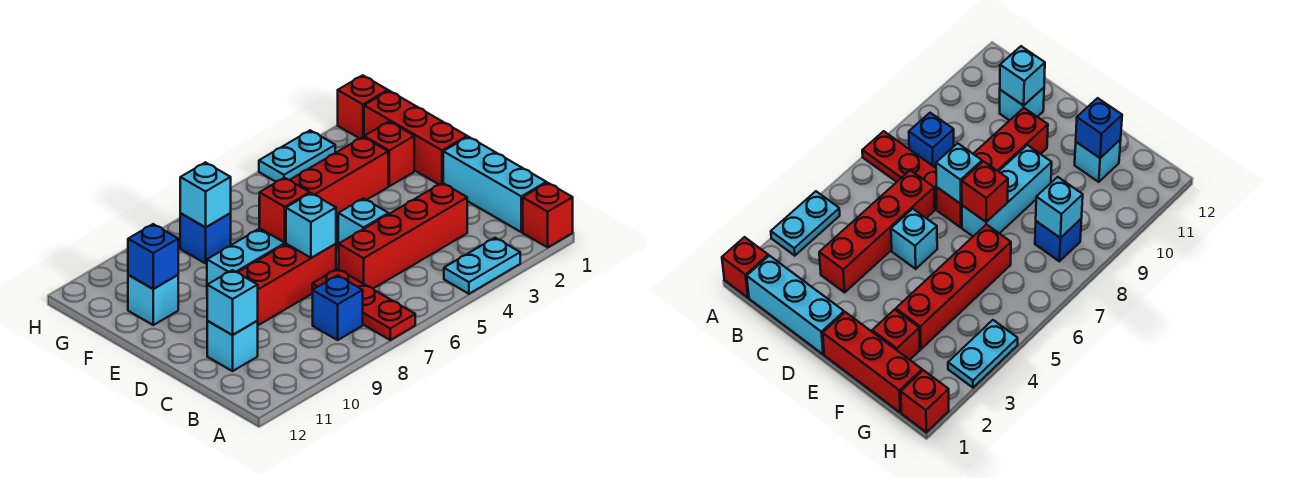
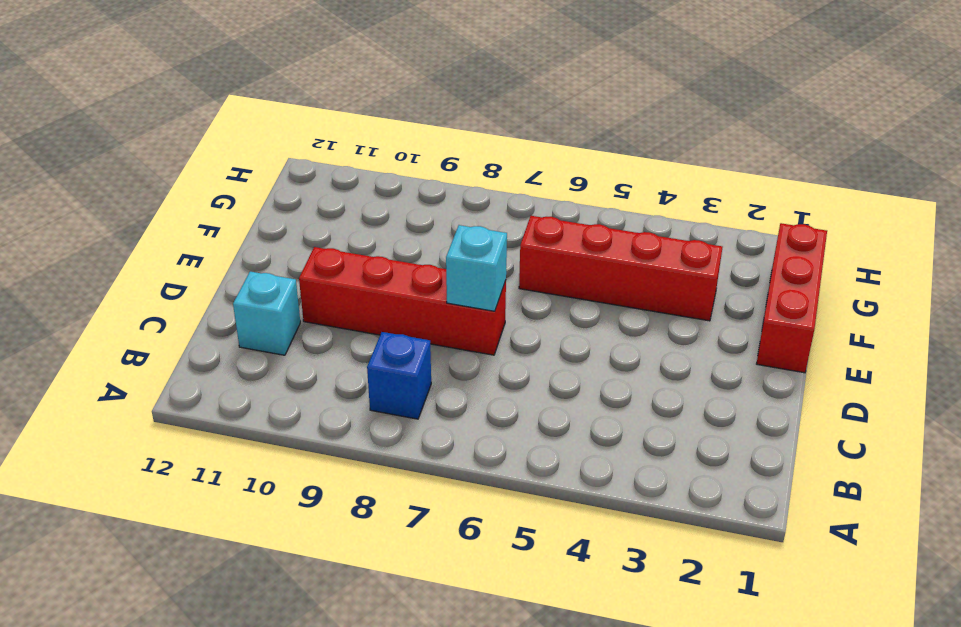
none -> red brick A1 level 1
none -> cyan plate A3:A4 level 1
none -> red plate A7:C7 level 1

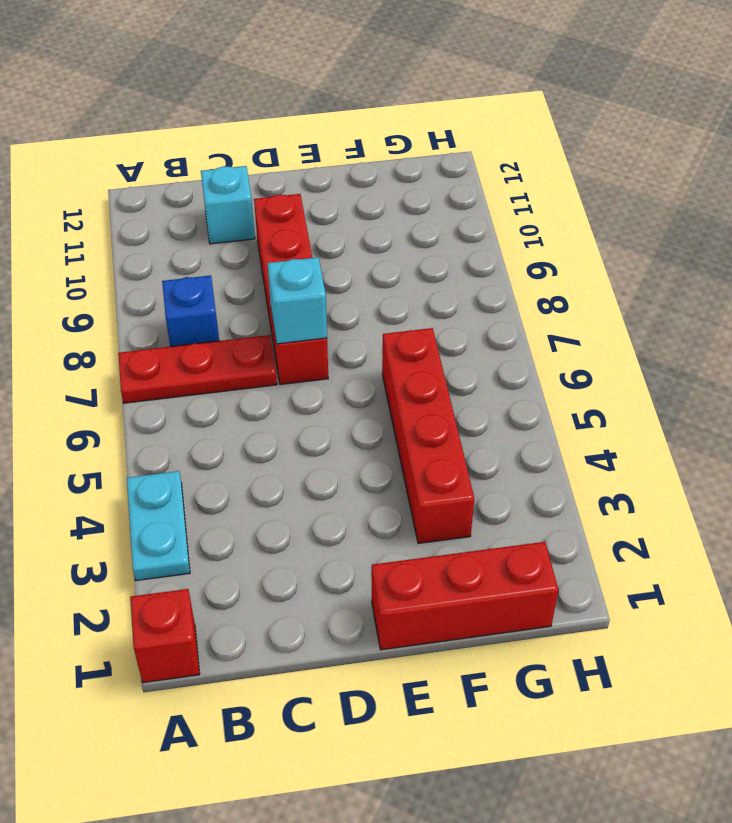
none -> cyan brick B1:D1 level 1
none -> red brick C3:C6 level 1
none -> cyan brick D5 level 1

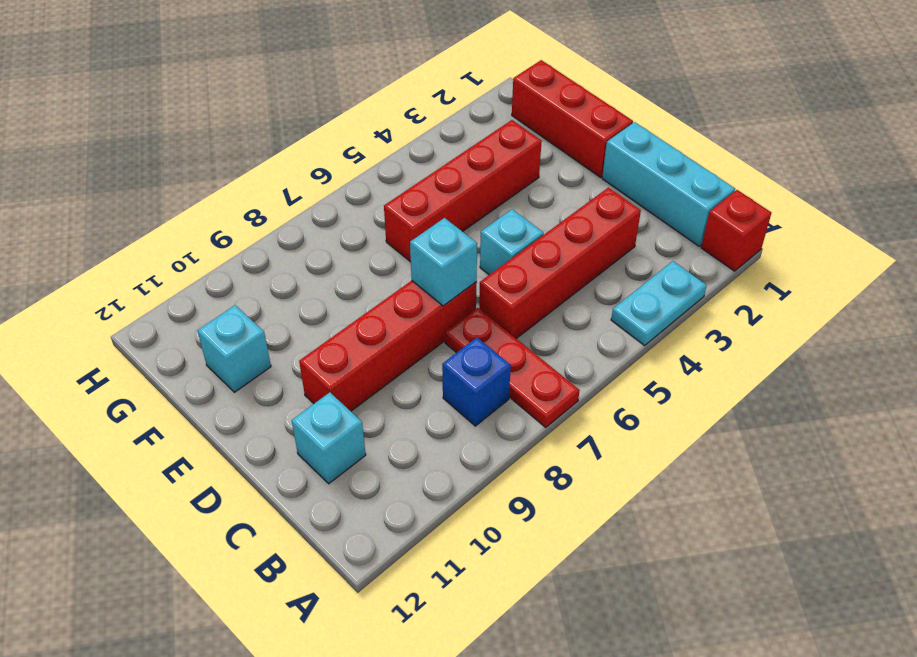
none -> cyan brick E7:E9 level 1
none -> red brick F2 level 1
none -> blue brick G8 level 1

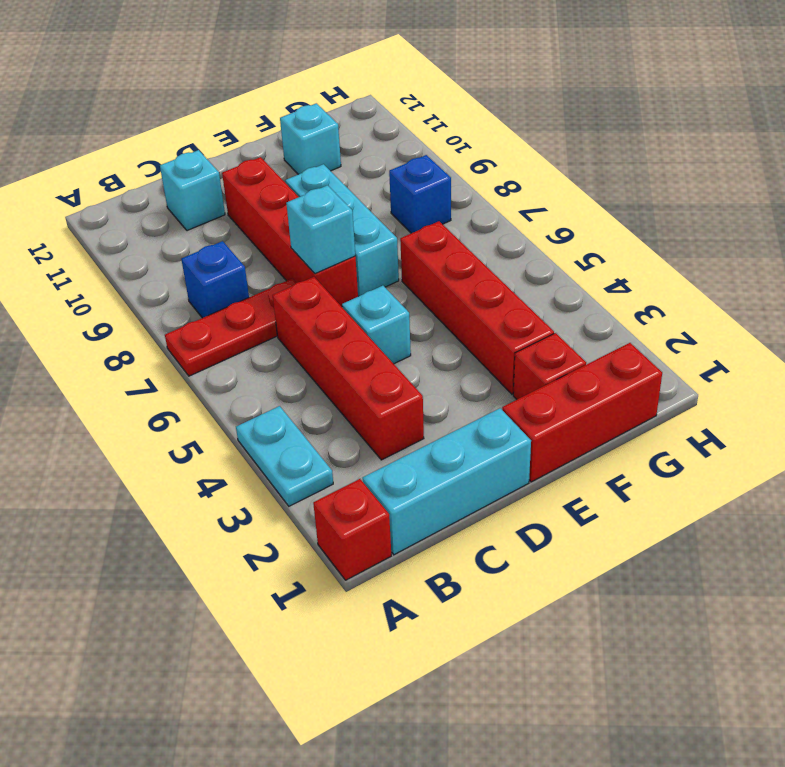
none -> red brick H1 level 1
none -> cyan plate H3:H4 level 1
none -> cyan brick C11 level 2

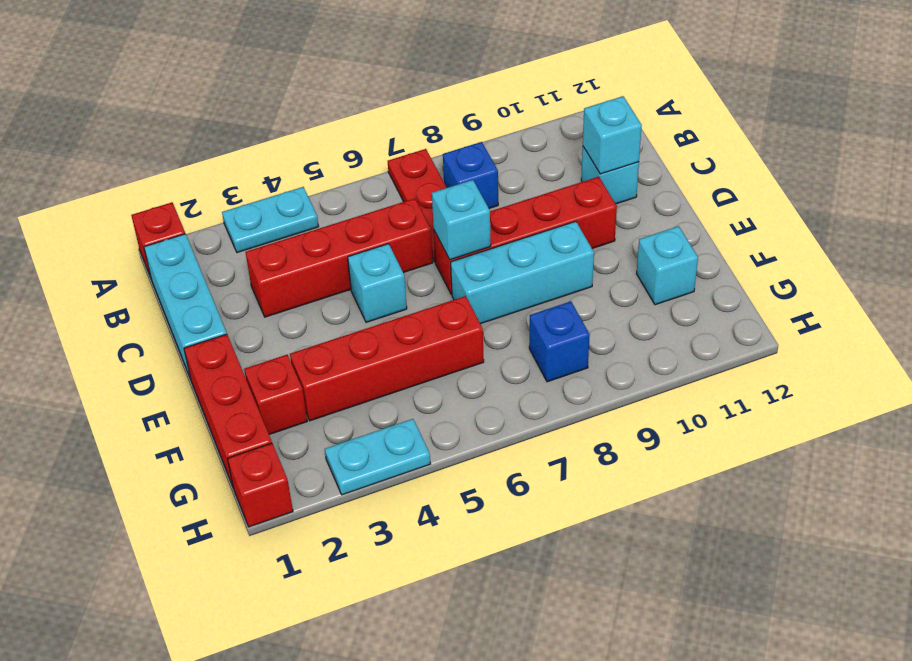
none -> red brick E7 level 2
none -> blue brick F11 level 2
none -> cyan brick G8 level 2

